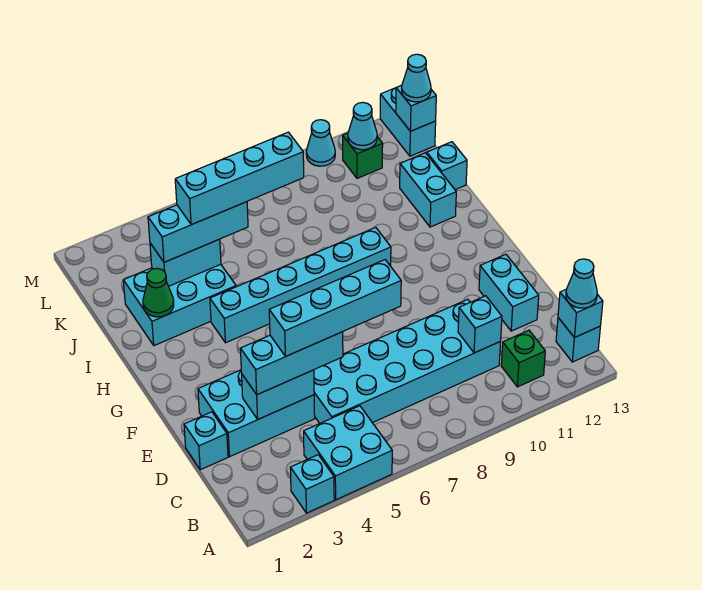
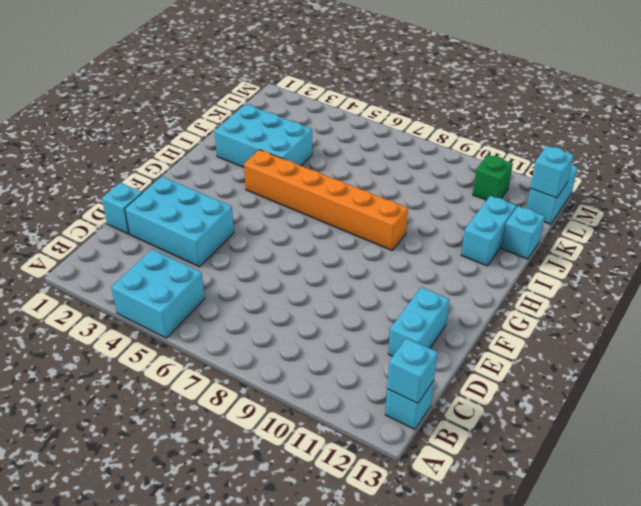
orange brick H4:H9 level 1 -> cyan brick H4:H9 level 1
none -> cyan brick A3 level 1
none -> green brick B11 level 1
none -> cyan brick C5:D10 level 1

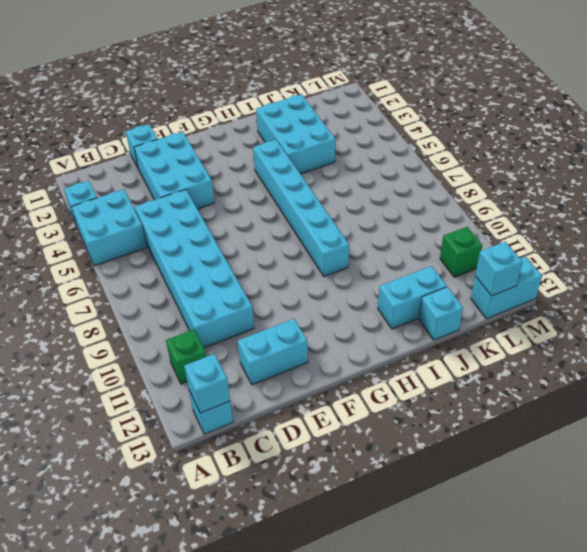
none -> cyan cone M10 level 1
none -> cyan brick C10 level 2
none -> cyan brick D3:D4 level 2

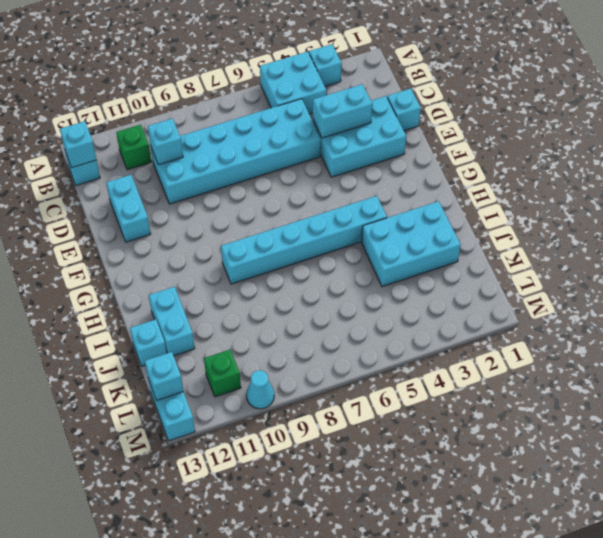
none -> green cone I2 level 2
none -> cyan brick J3:J4 level 2
none -> cyan cone L11 level 2

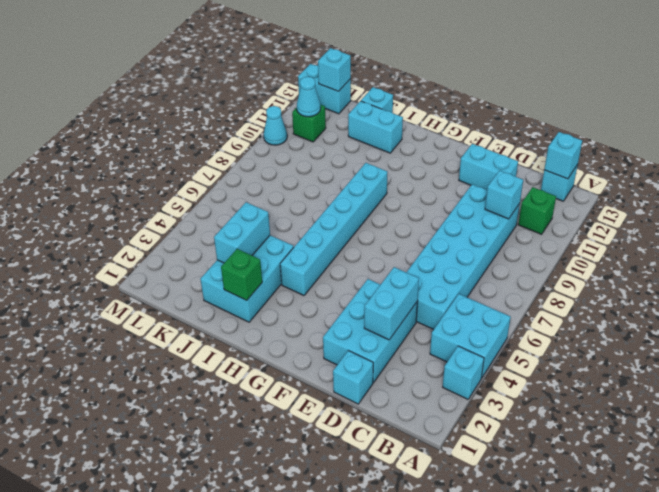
green brick I2 level 2 -> green cone I2 level 2
none -> cyan cone B13 level 3
none -> cyan brick D3:D5 level 3
none -> cyan brick J3:J5 level 3

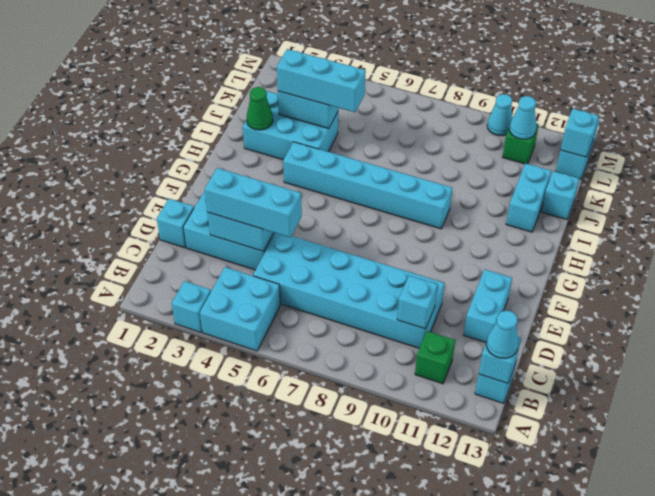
none -> cyan cone L13 level 3
none -> cyan brick D4:D7 level 4
none -> cyan brick J4:J7 level 4

